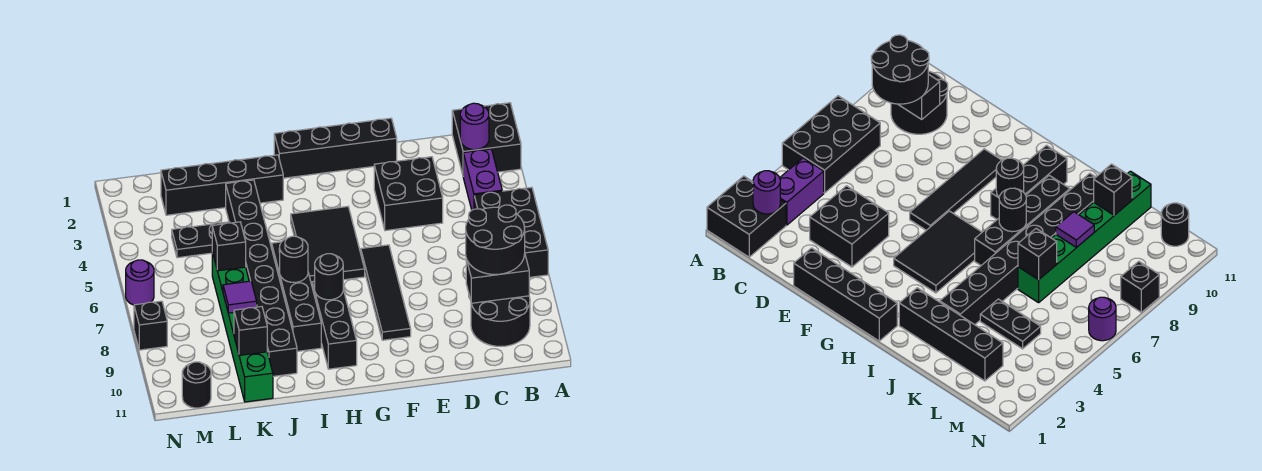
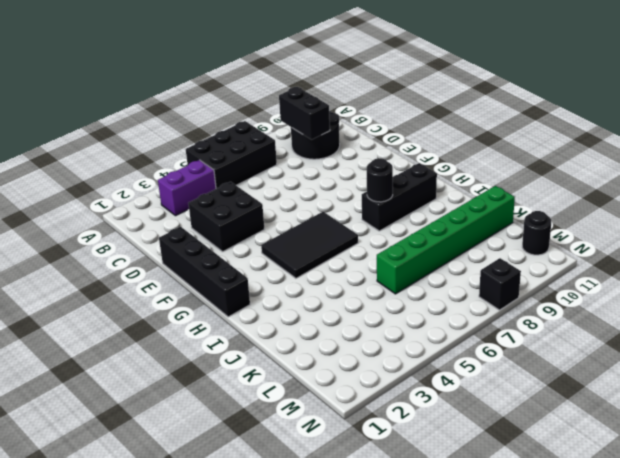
none -> black brick A1:B2 level 1
none -> black tile F6:F9 level 1
none -> black brick I2:L2 level 1

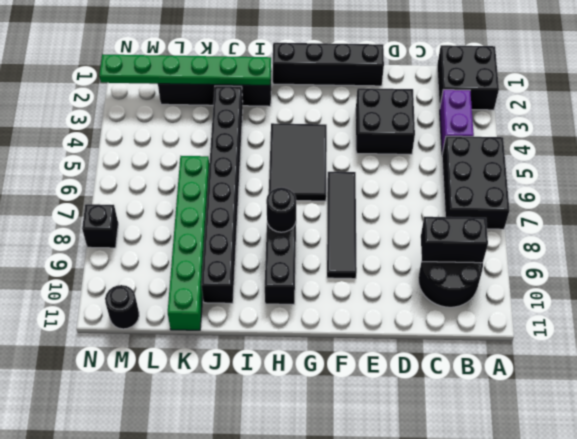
green plate I2:N2 level 2 -> none
none -> black brick I6:I9 level 1
none -> black plate K4:L4 level 1
none -> purple round brick N6 level 1

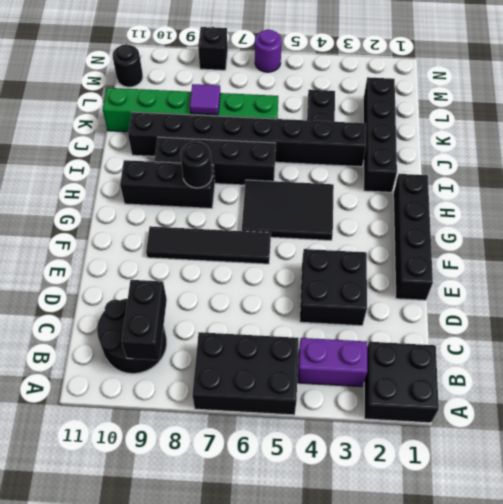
none -> purple round brick B2 level 2
none -> black round brick I7 level 2
none -> black brick K6 level 2

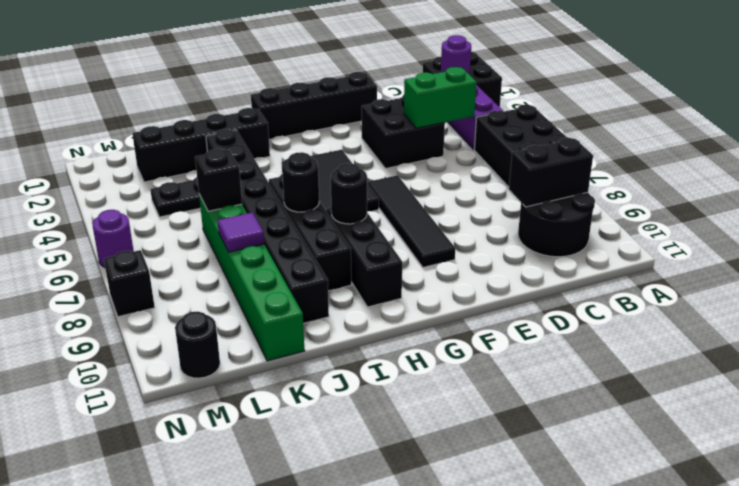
green brick C4:D4 level 2 -> none
none -> black brick K10 level 2
none -> black round brick B8:C9 level 3

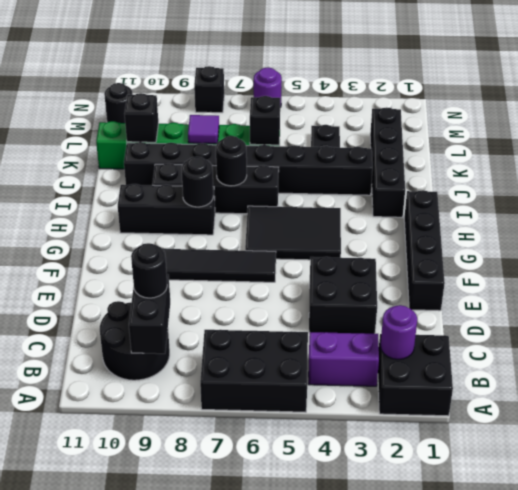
black round brick C9 level 3 -> black round brick B8:C9 level 3

